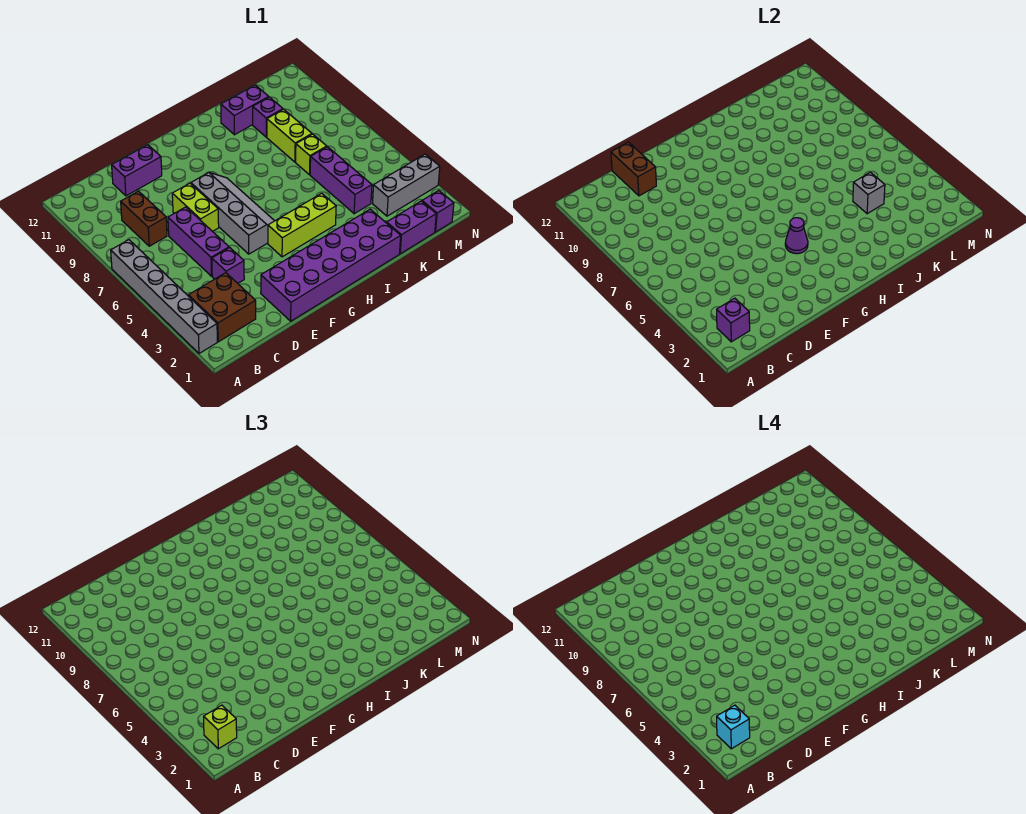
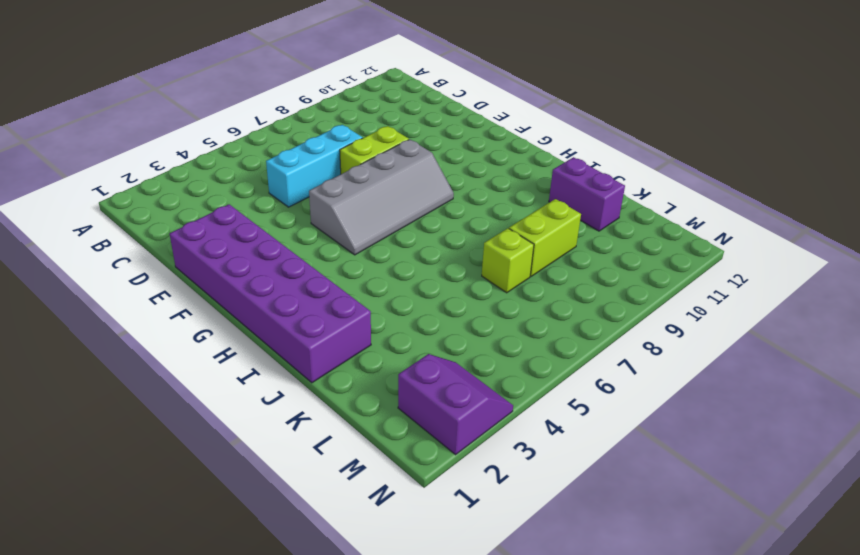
cyan brick D5:D7 level 1 -> purple brick D5:D7 level 1
purple slope M2:N3 level 1 top 2 -> grey brick L3:N3 level 1
none -> grey brick A2:A7 level 1
none -> brown brick B2:C3 level 1
none -> brown brick C8:C9 level 1

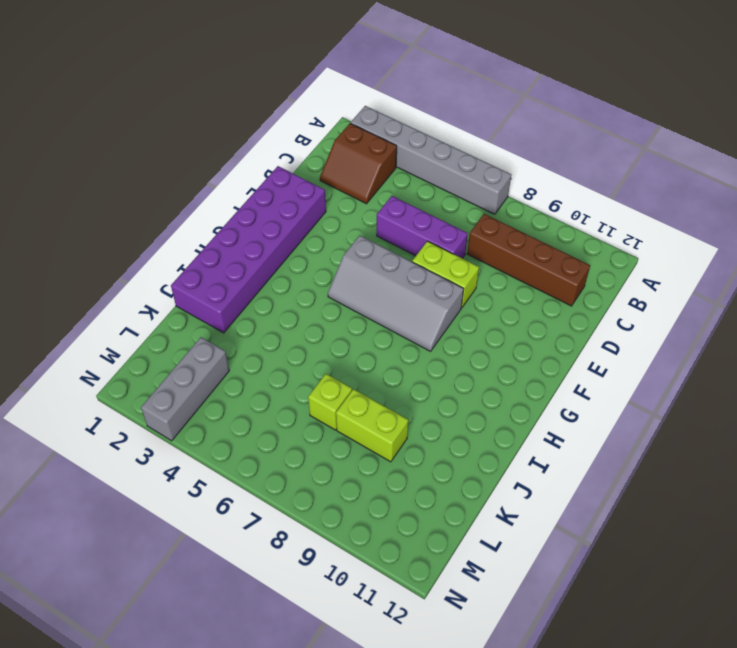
brown slope B2:C3 level 1 top B -> brown brick B2:C3 level 1
brown brick C8:C11 level 1 -> brown brick C8:C9 level 1
none -> purple brick D4 level 1
none -> purple brick D11:E11 level 1
none -> lime brick G4:I4 level 1

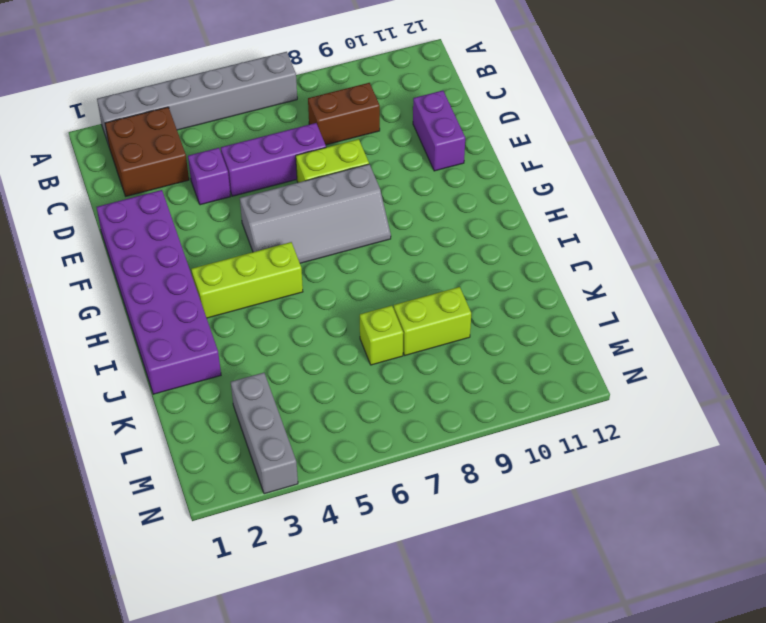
lime brick H3:H5 level 1 -> lime brick G4:I4 level 1
none -> purple brick J11:K11 level 1
none -> purple brick K1:L1 level 1
none -> purple brick K4:K6 level 1

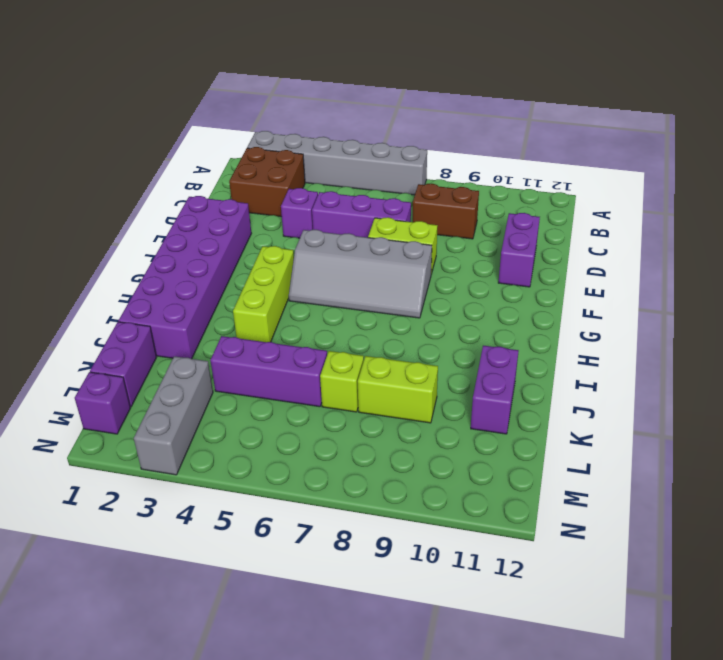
none -> purple brick K10 level 1
none -> purple brick B2 level 2
none -> brown brick D11:D12 level 2

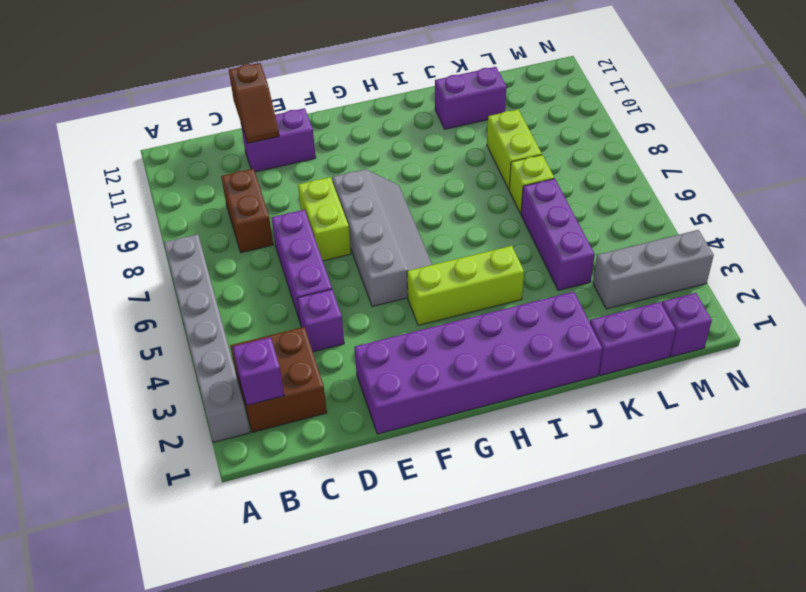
brown slope D11:D12 level 2 top 12 -> brown brick D11:D12 level 2
none -> purple brick K10 level 1
none -> purple cone G4 level 2
none -> grey brick K4 level 2

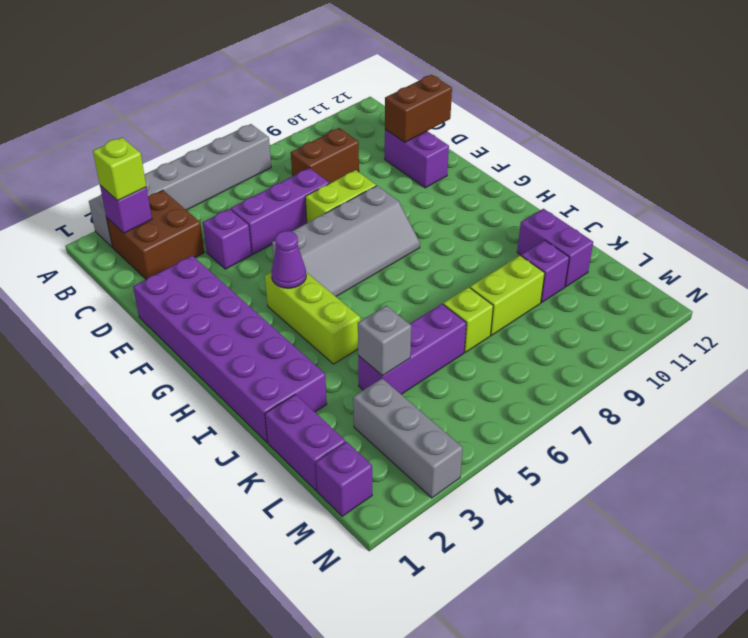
none -> cyan brick B2 level 4

